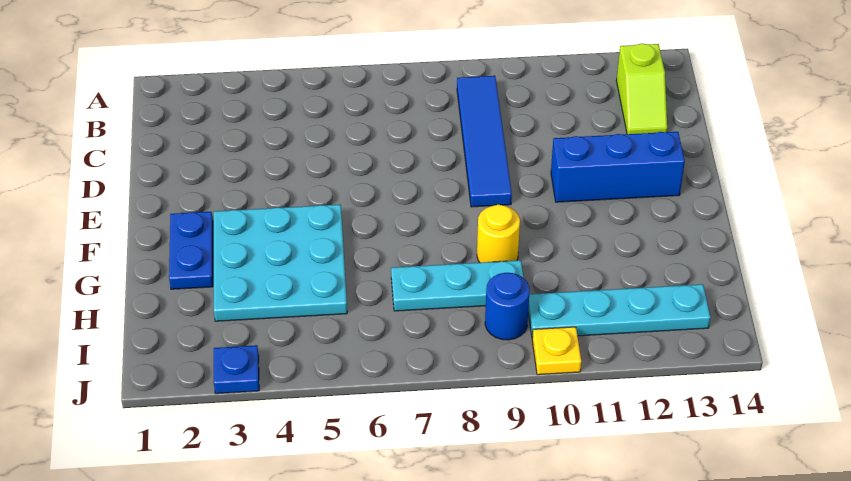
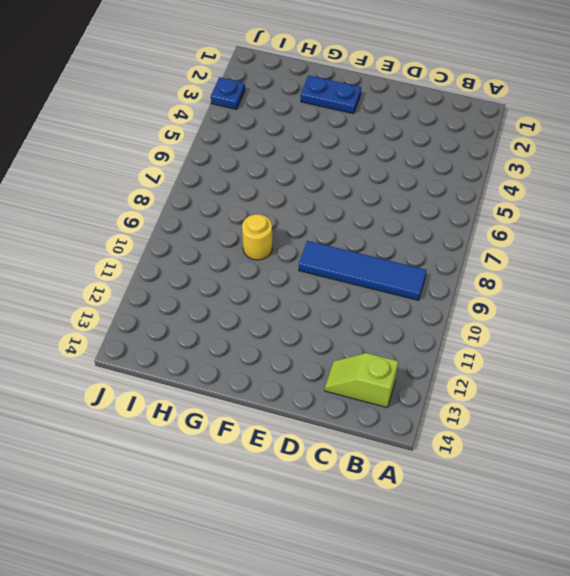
none -> blue brick E11:E13 level 1
none -> cyan plate F3:H5 level 1

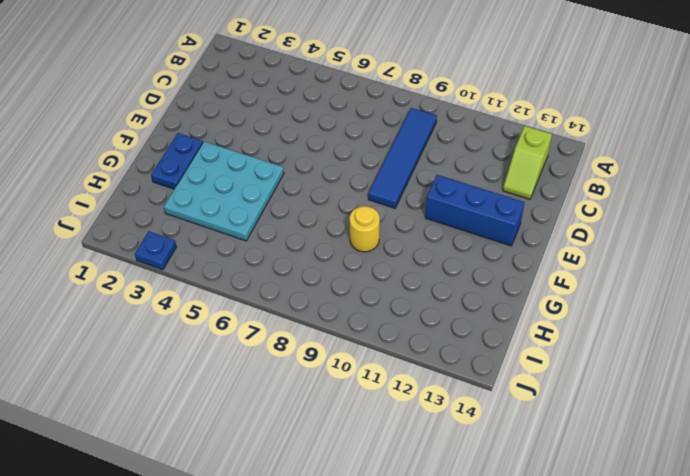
none -> cyan plate H7:H9 level 1
none -> blue round brick I9 level 1

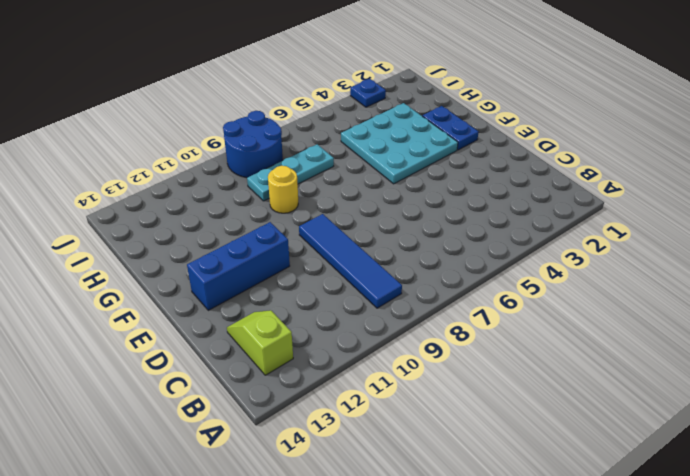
blue round brick I8:J9 level 1 -> blue round brick I9 level 1
none -> cyan plate I10:I13 level 1
none -> yellow plate J10 level 1

